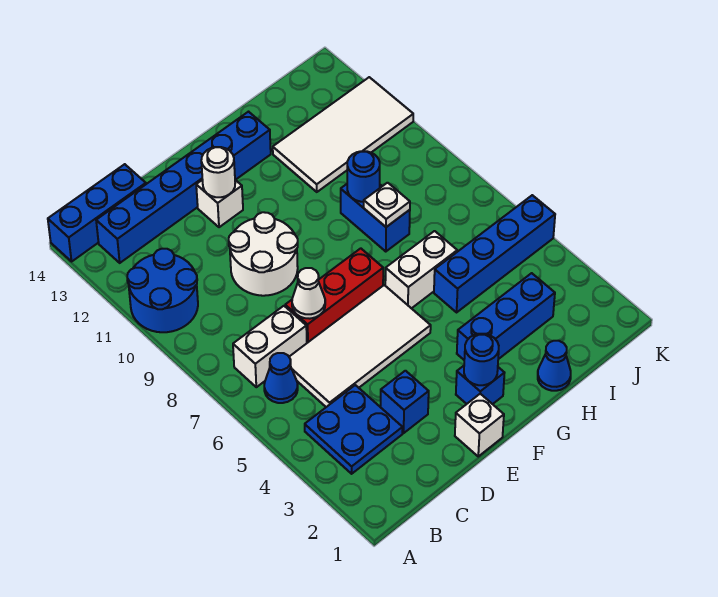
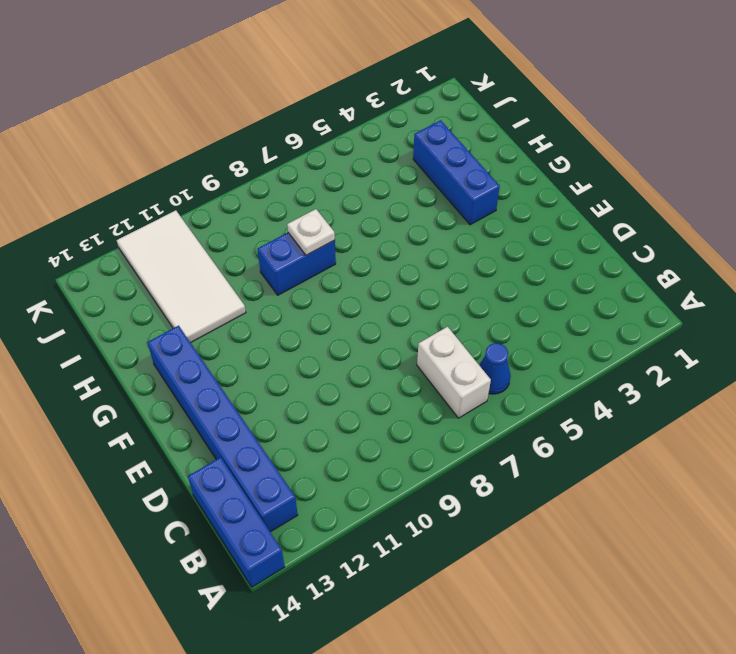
none -> blue round brick A10:B11 level 1
none -> blue plate B3:C4 level 1
none -> white tile C5:F6 level 1

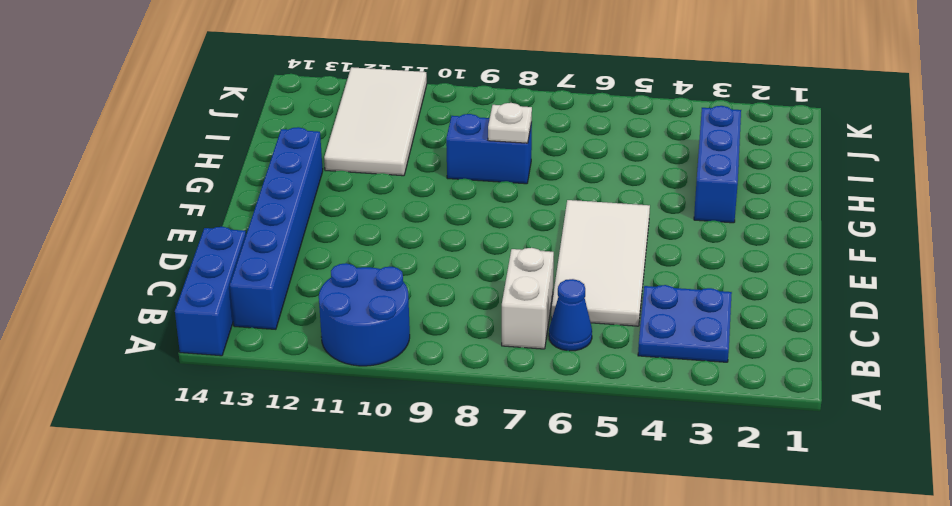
none -> blue brick D3 level 1
none -> red brick D7:F7 level 1
none -> white round brick D9:E10 level 1

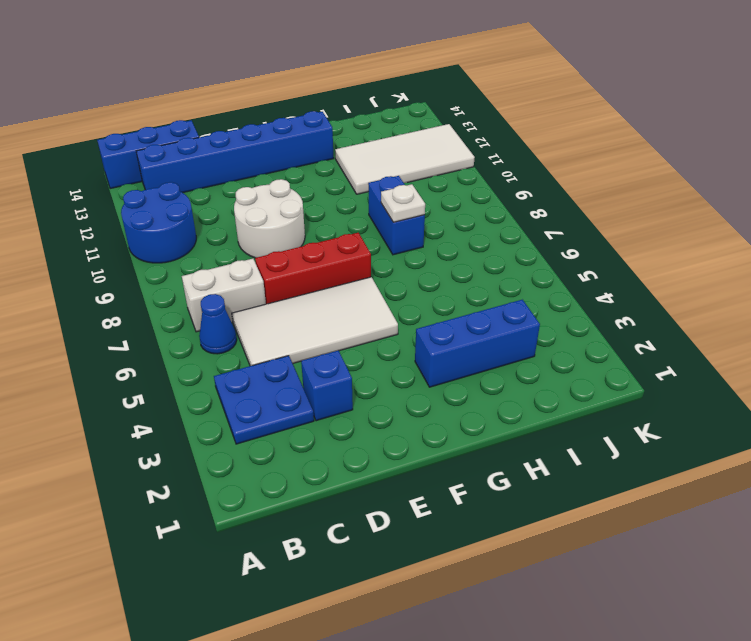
none -> white brick E1 level 1
none -> white brick E12 level 1
none -> blue brick F2 level 1

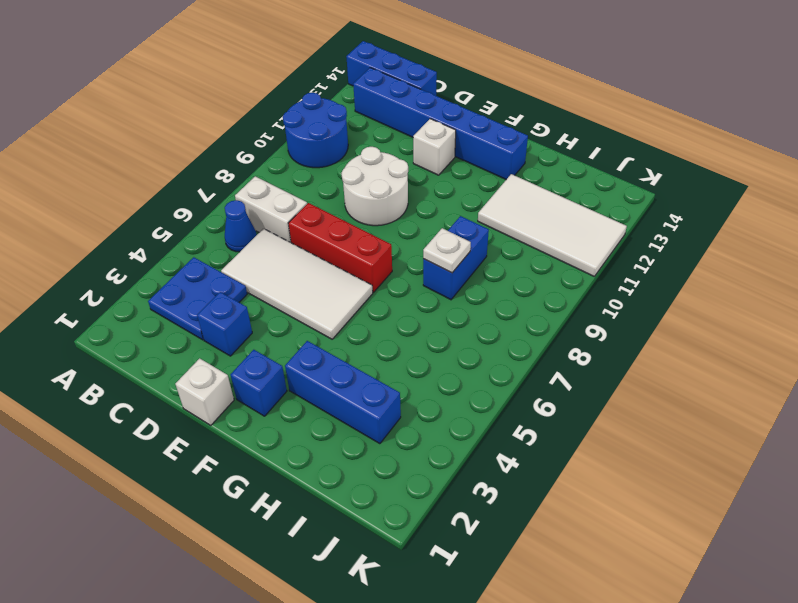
none -> white brick G6:H6 level 1
none -> blue cone H1 level 1
none -> blue brick H5:K5 level 1

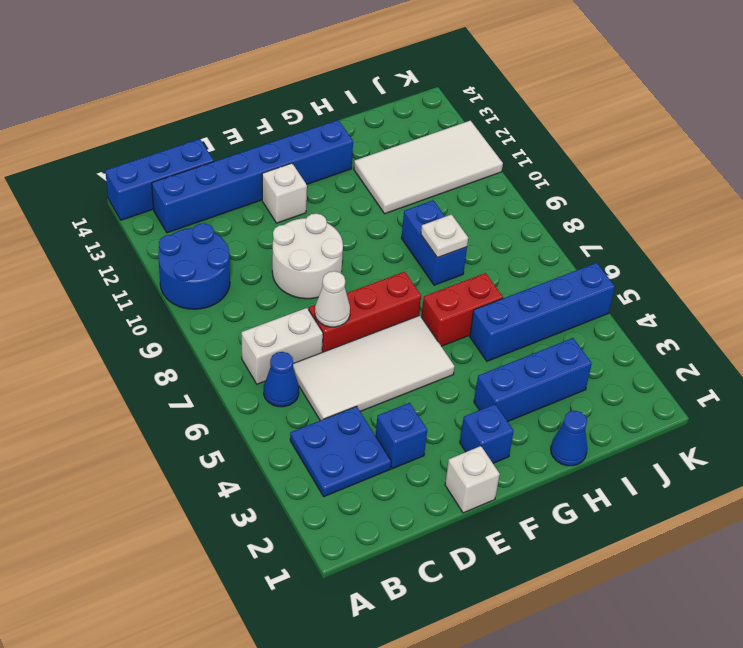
red brick G6:H6 level 1 -> white brick G6:H6 level 1
none -> white round brick E12 level 2
none -> blue round brick F2 level 2
none -> blue round brick H9 level 2

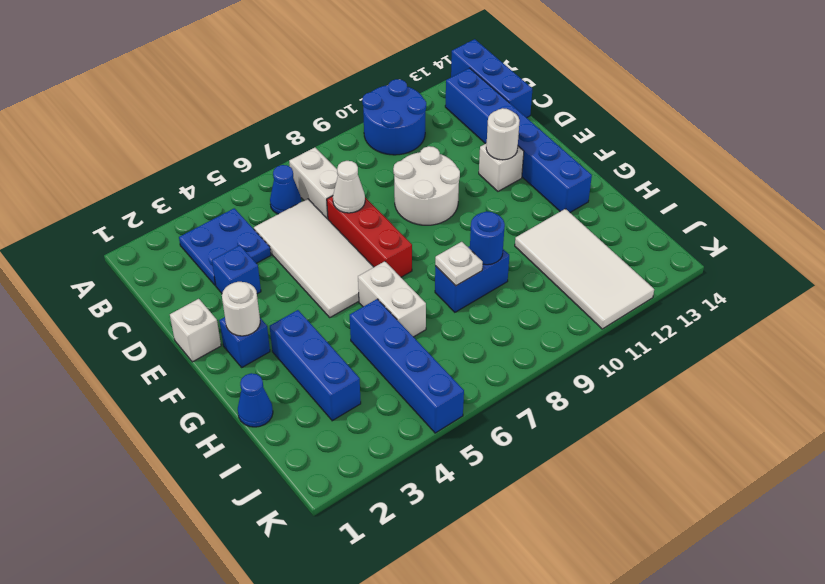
white round brick F2 level 2 -> blue round brick F2 level 2

